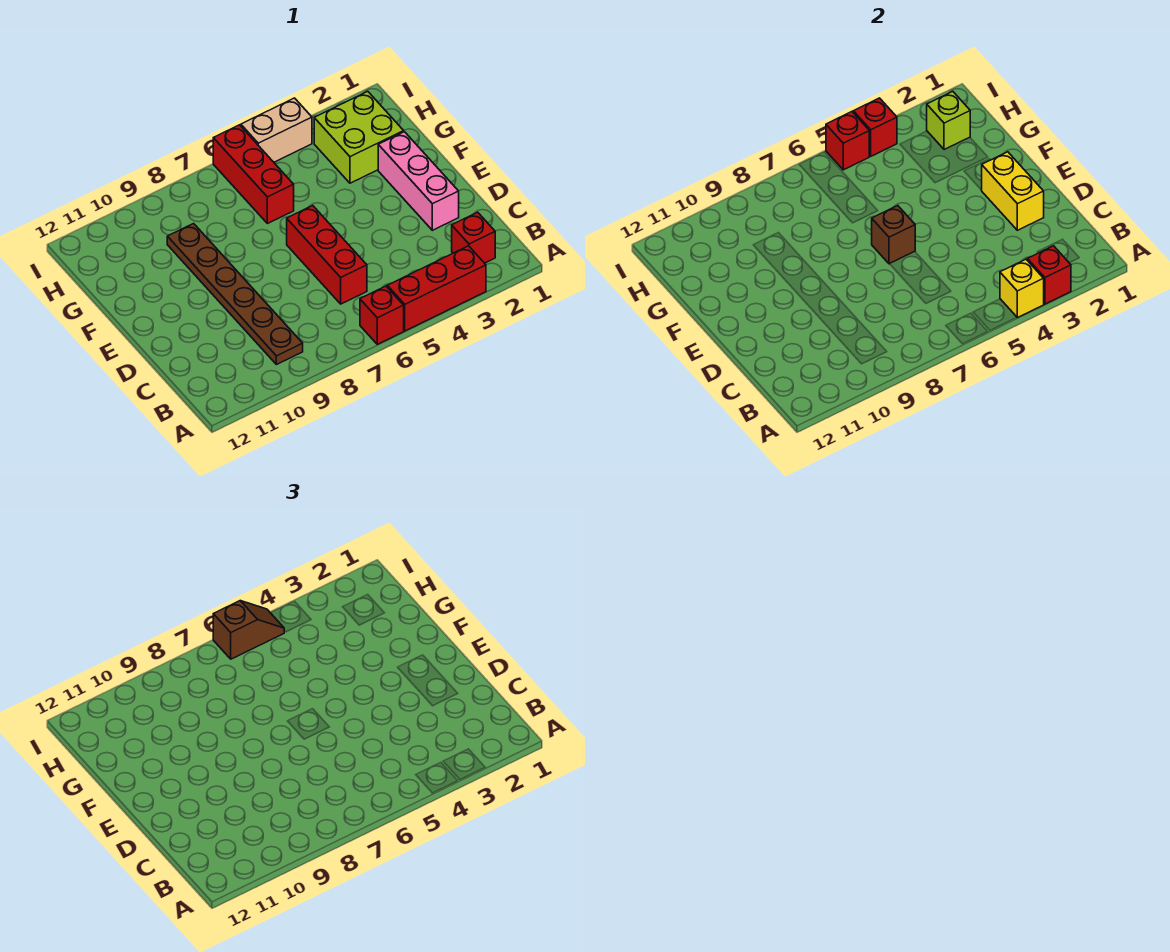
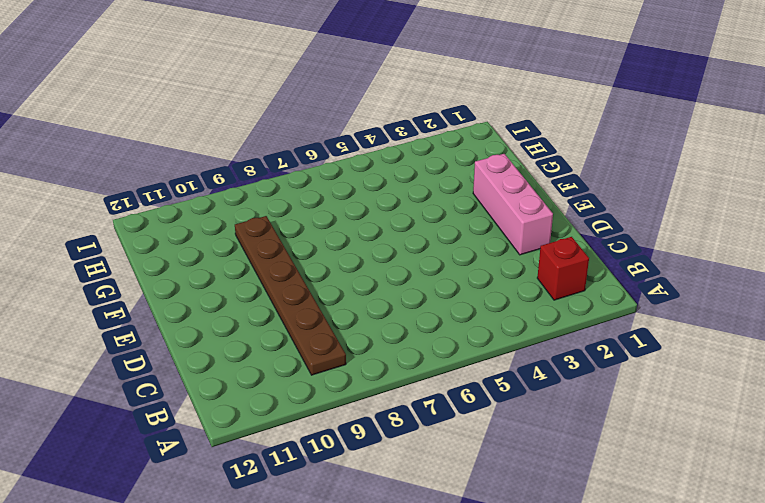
none -> red brick A3:A5 level 1
none -> red brick A6 level 1
none -> red brick C6:E6 level 1

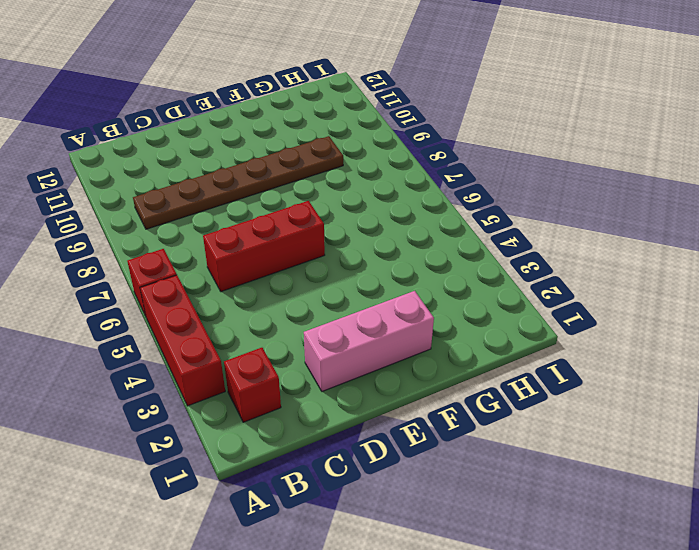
none -> lime brick G2:H3 level 1
none -> red brick G6:I6 level 1
none -> tan brick I4:I5 level 1

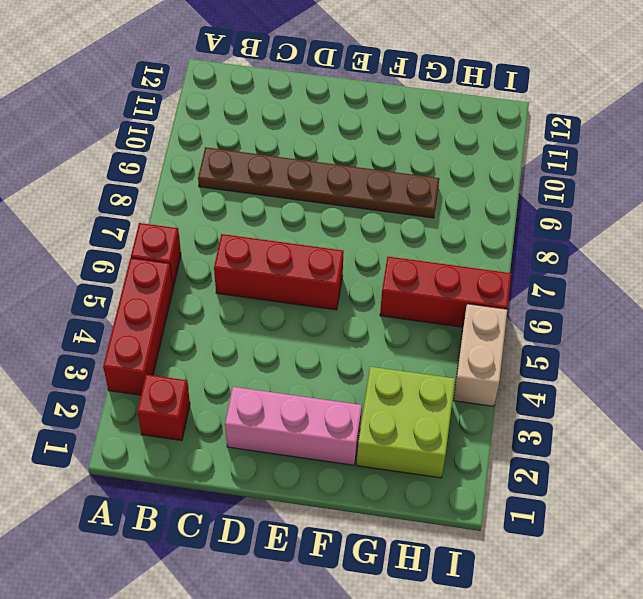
none -> red brick A3 level 2
none -> yellow brick A4 level 2
none -> yellow brick D2:E2 level 2

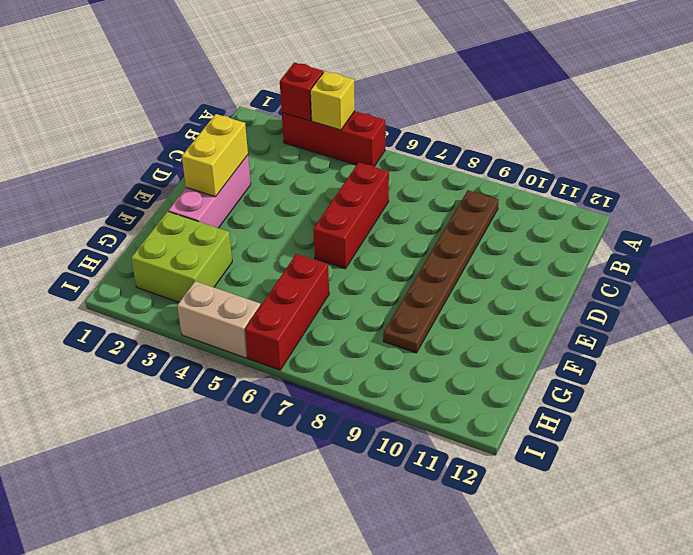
none -> red brick A6 level 1
none -> red brick B2 level 1
none -> brown brick E6 level 2

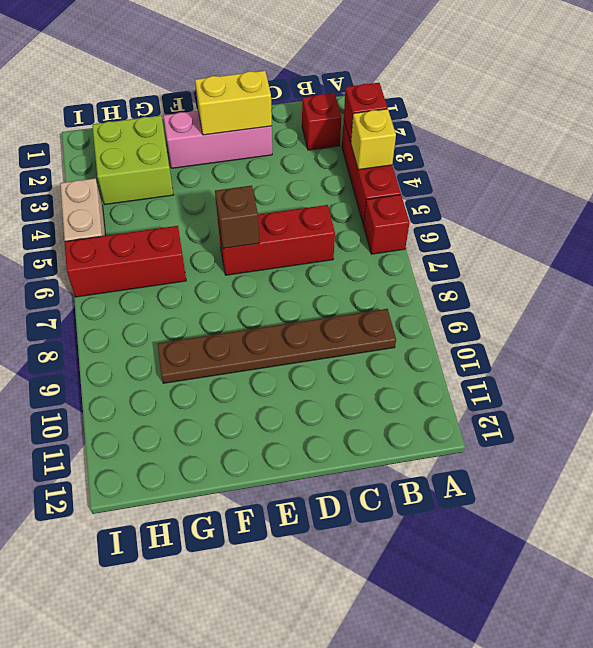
none -> lime brick H2 level 2
none -> red brick I4 level 2
none -> red brick I5 level 2

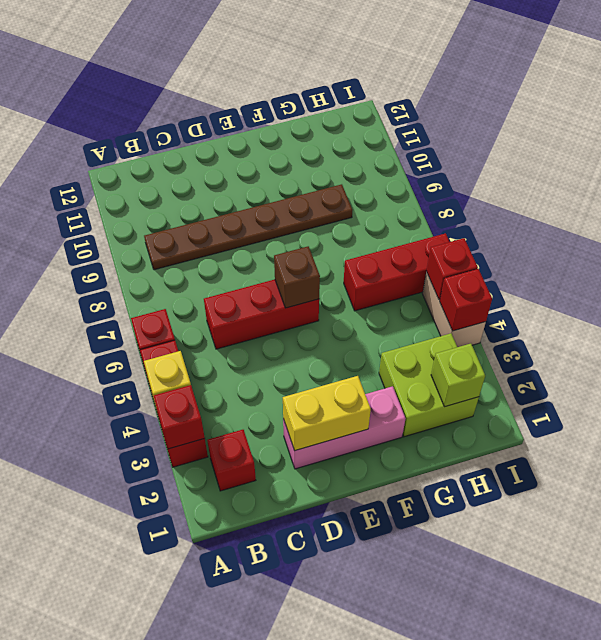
none -> brown slope I5:I6 level 3 top 6

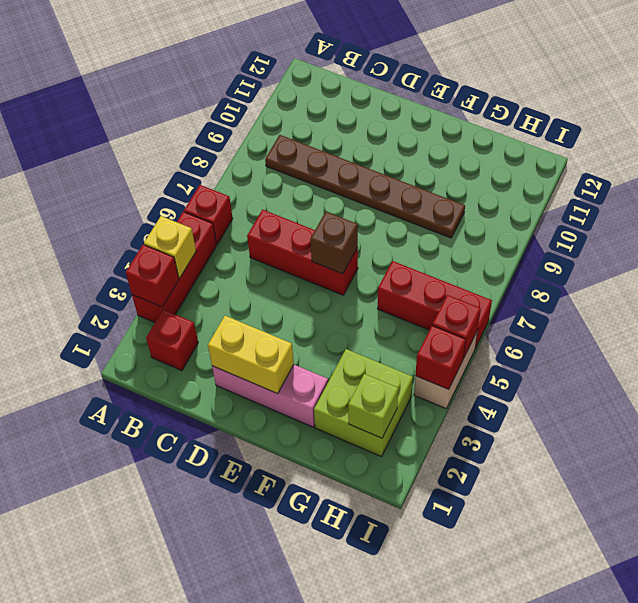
none -> brown slope I5:I6 level 3 top 6

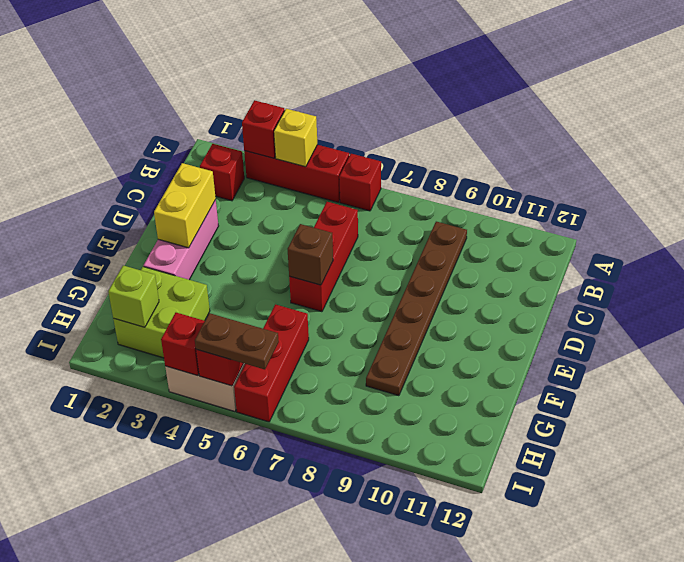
brown plate I5:I6 level 3 -> brown slope I5:I6 level 3 top 6

